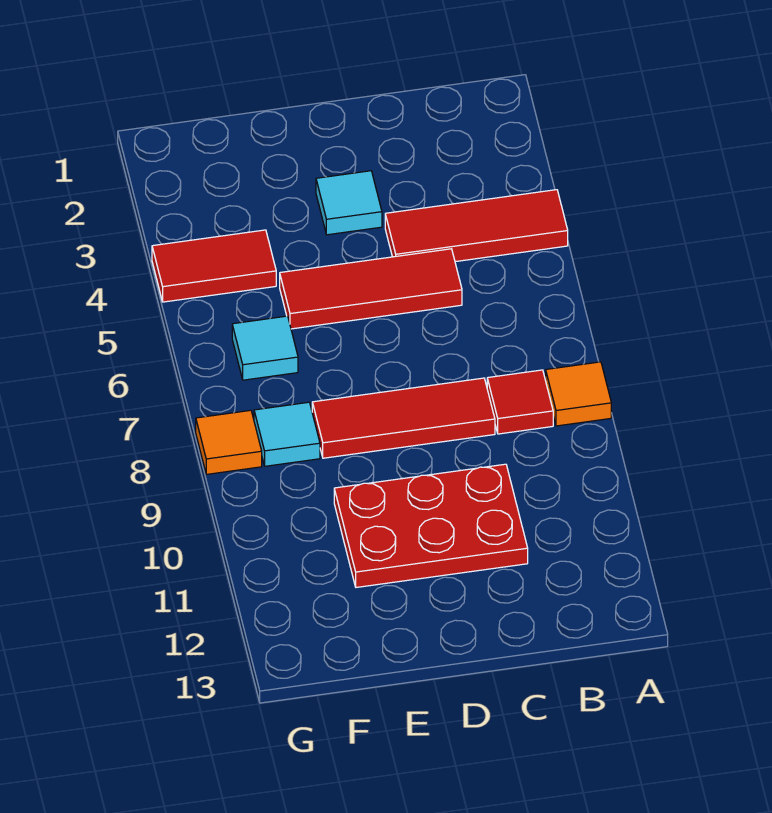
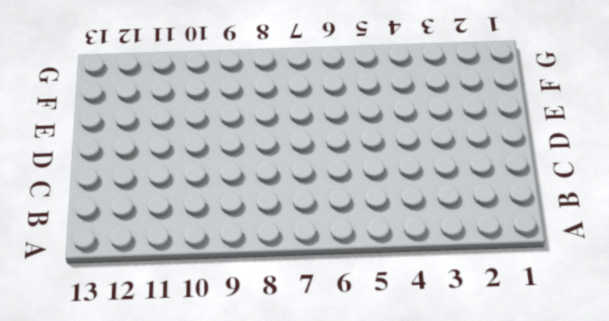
none -> red tile A4:C4 level 1
none -> orange tile A8 level 1

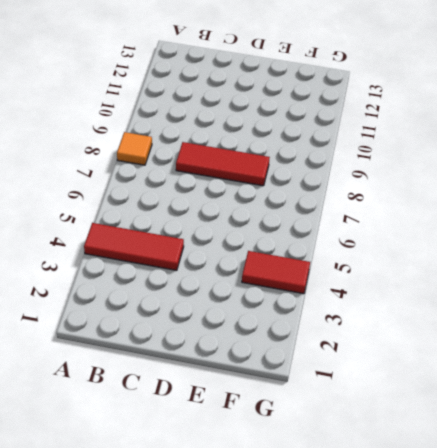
none -> red tile B8 level 1
none -> red tile C5:E5 level 1

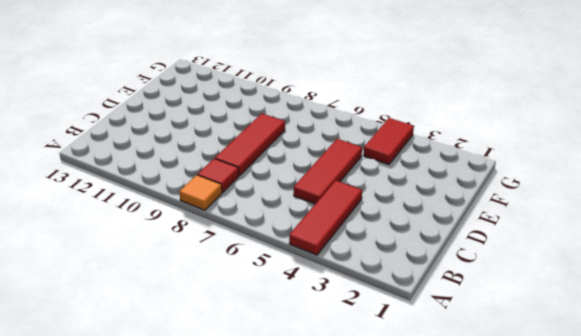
none -> red plate C10:E11 level 1
none -> cyan tile D3 level 1

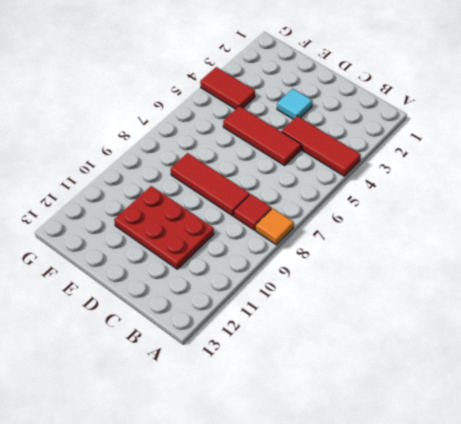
none -> cyan tile F6 level 1
none -> cyan tile F8 level 1

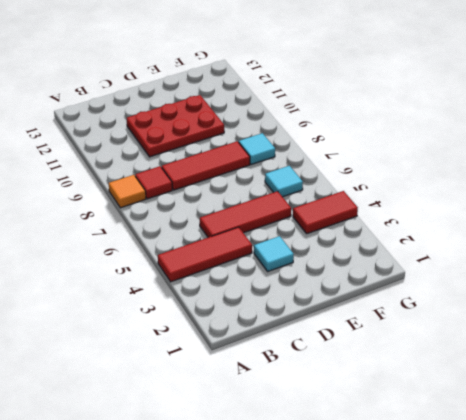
none -> orange tile G8 level 1

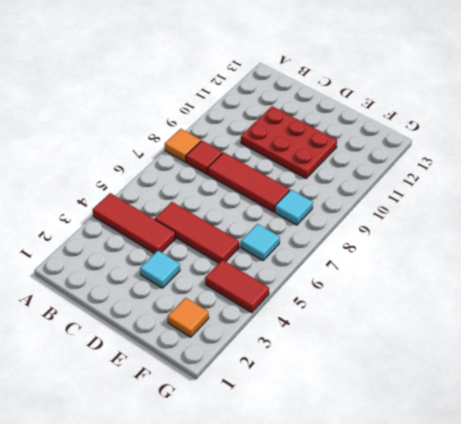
orange tile F2 level 1 -> orange tile G8 level 1

